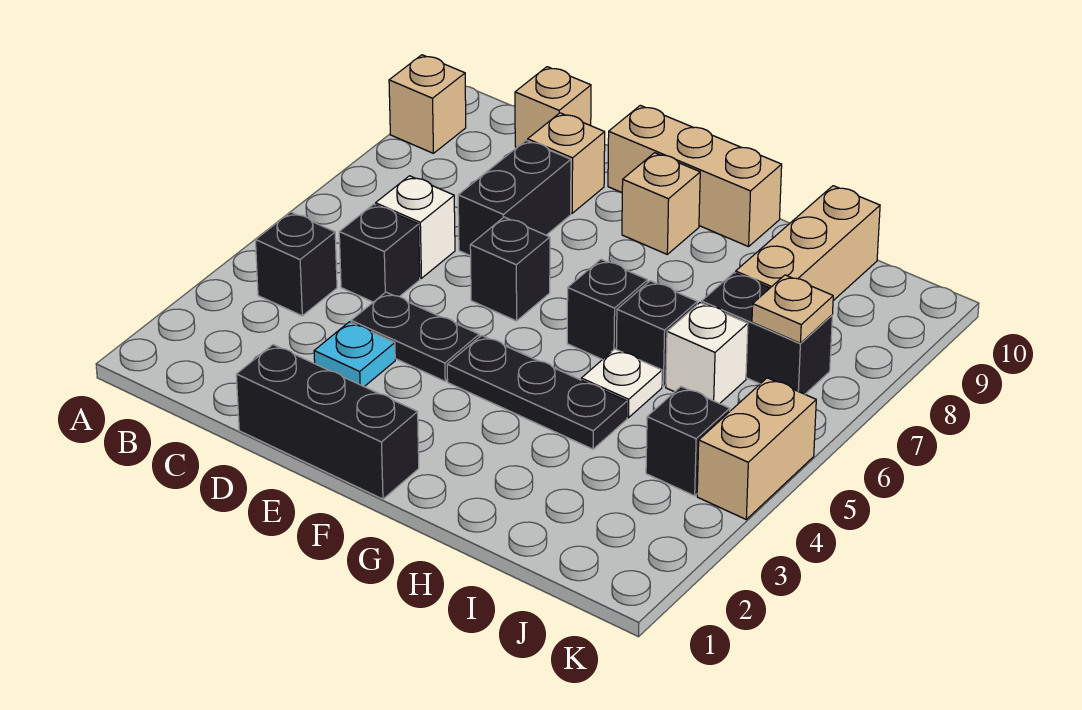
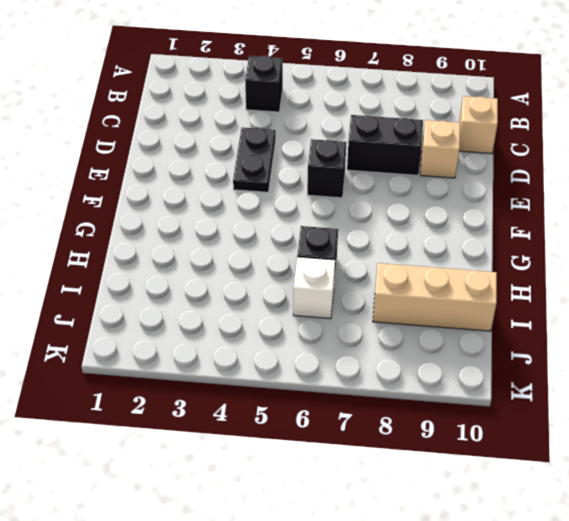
none -> tan brick A9 level 1
none -> black brick C5 level 1
none -> white brick C6 level 1

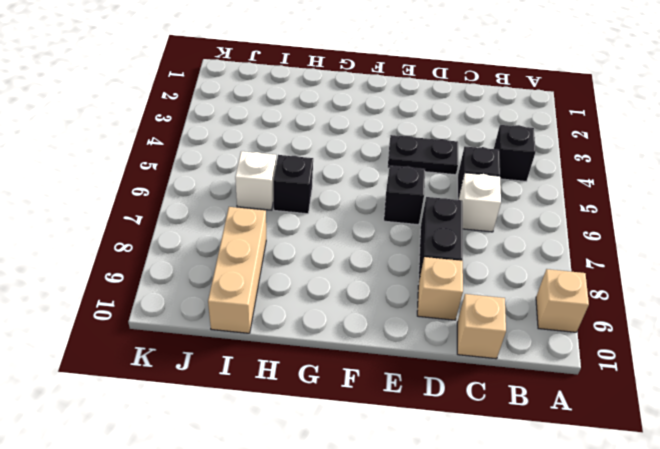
none -> black brick D1:F1 level 1
none -> cyan plate D3 level 1
none -> tan brick E10:G10 level 1

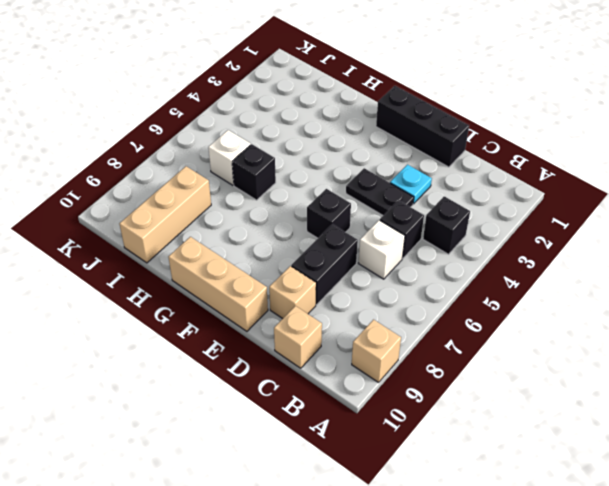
none -> black plate F4:H4 level 1
none -> tan brick F9 level 1
none -> black brick G6 level 1

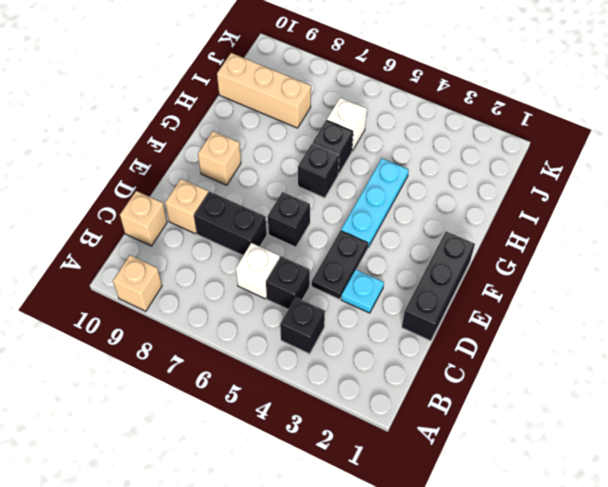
cyan plate F4:H4 level 1 -> black plate F4:H4 level 1
none -> tan brick E10:G10 level 1
none -> white plate H5 level 1
none -> black brick I7:J7 level 1

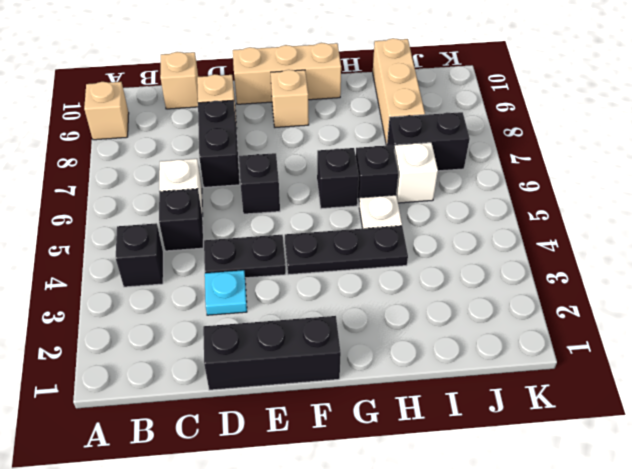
none -> black brick J4 level 1
none -> tan brick K4:K5 level 1
none -> tan plate J7 level 2

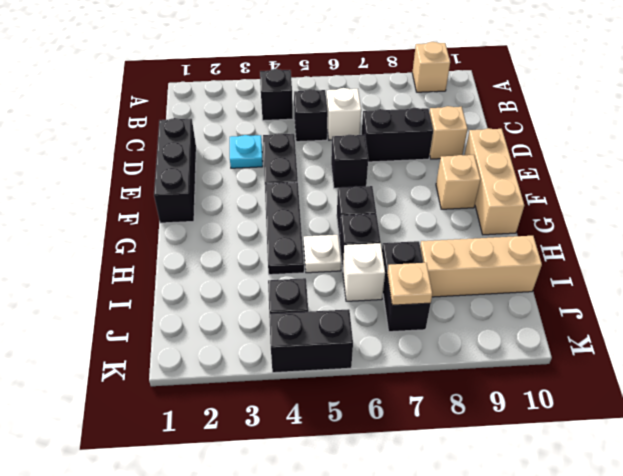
black brick K4:K5 level 1 -> tan brick K4:K5 level 1
none -> tan brick C10 level 1

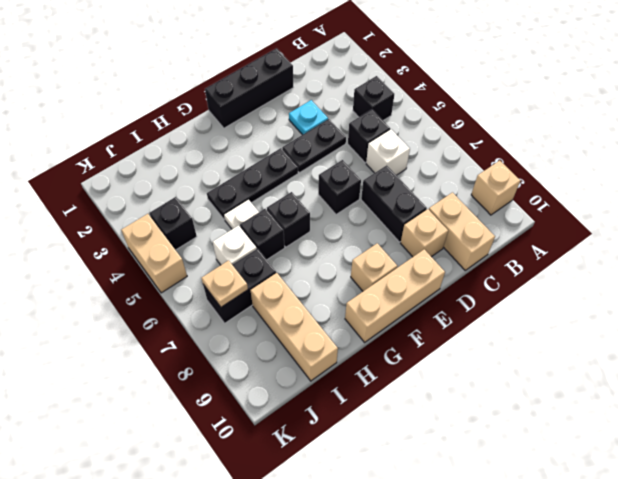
tan brick C9:C10 level 1 -> tan brick C10 level 1

